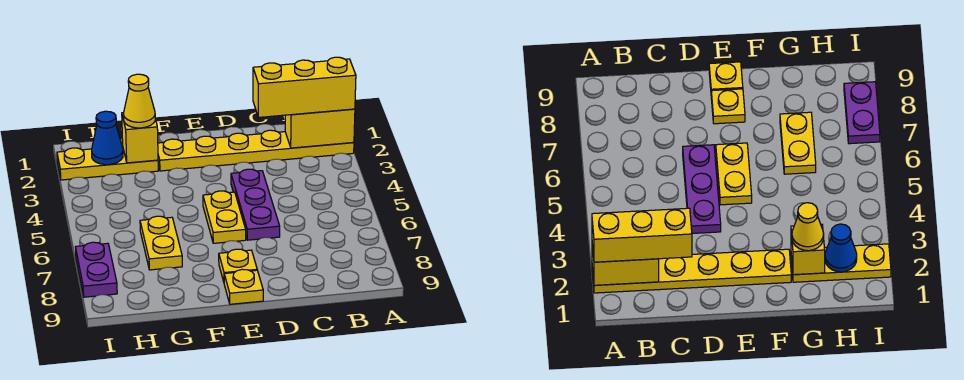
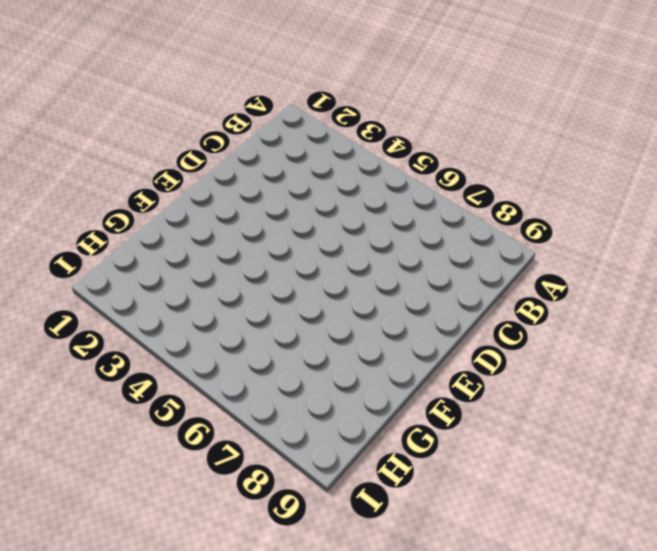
none -> yellow plate A2:F2 level 1
none -> purple plate D4:D6 level 1
none -> yellow plate E5:E6 level 1

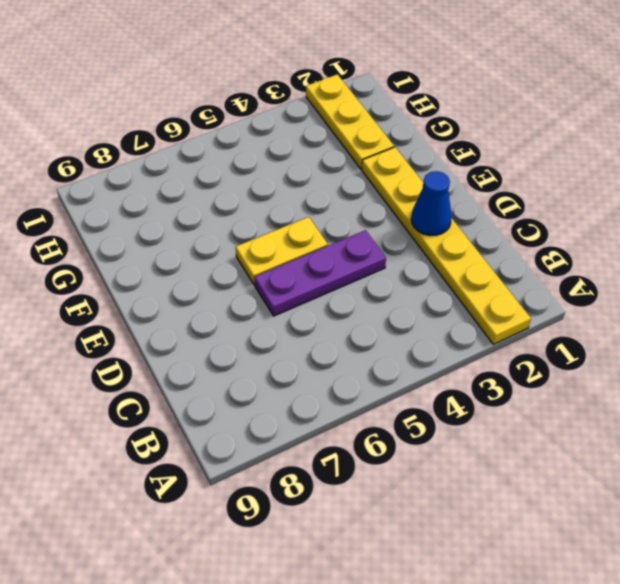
blue cone D2 level 2 -> blue cone H2 level 2
none -> yellow plate E8 level 1
none -> yellow plate E9 level 1
none -> yellow plate G6:G7 level 1

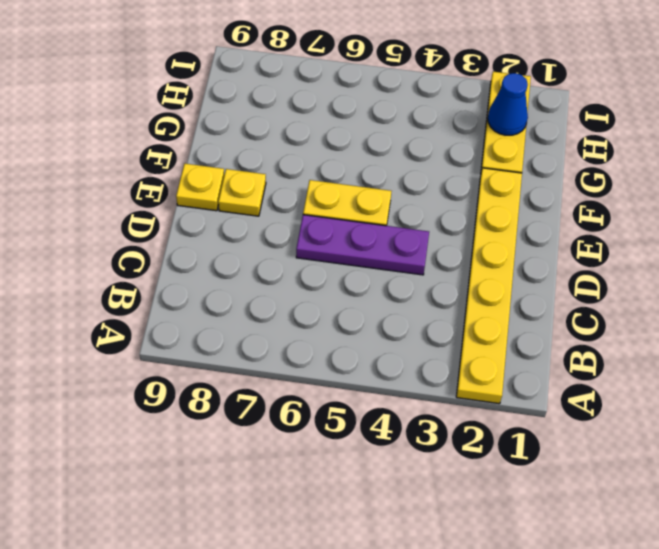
none -> yellow plate G6:G7 level 1
none -> purple plate I7:I8 level 1
none -> yellow brick A2:B2 level 2

